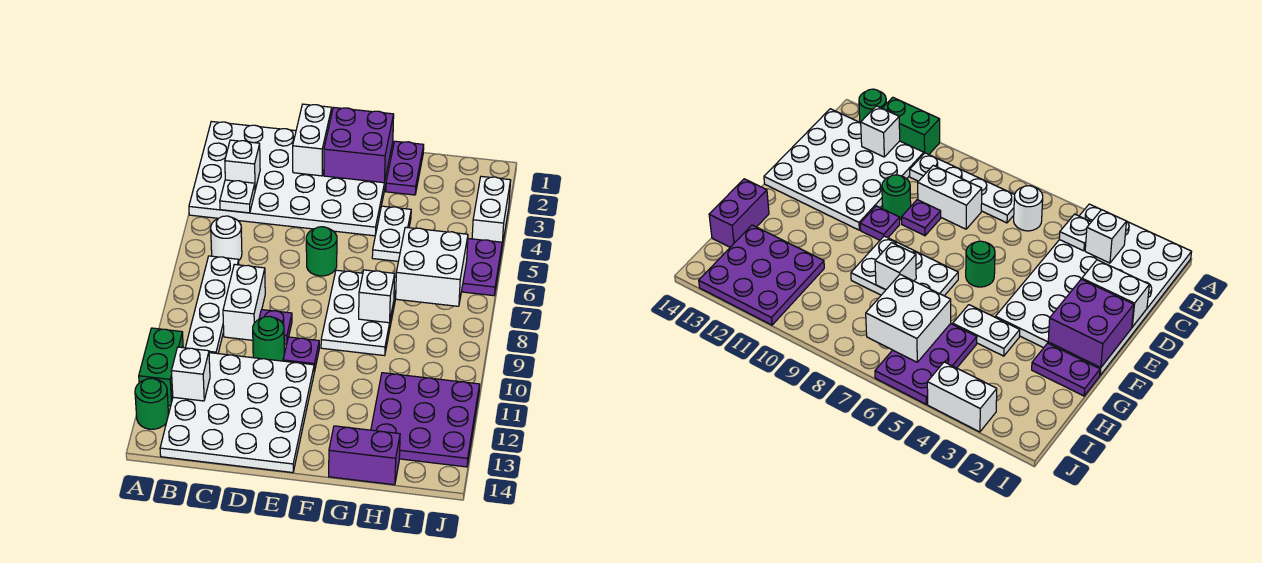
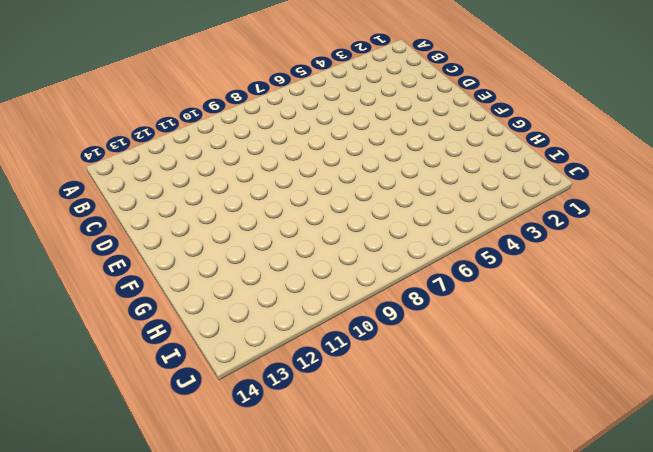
none -> white plate A1:F4 level 1
none -> green brick A11:A12 level 1
none -> green round brick A13 level 1

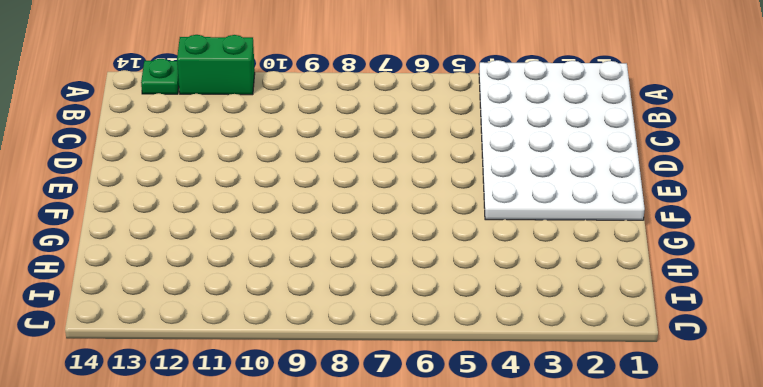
green plate A13 level 1 -> green round brick A13 level 1
none -> white round brick B6 level 1
none -> white plate B7:B10 level 1
none -> white plate B11:E14 level 1

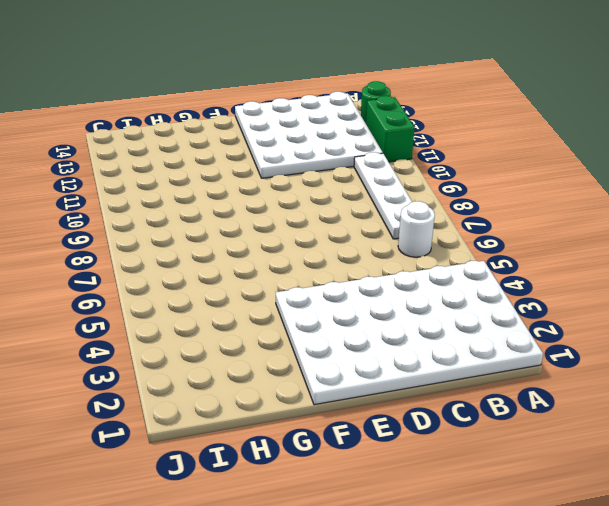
none -> white brick C8:C9 level 1
none -> purple plate D9 level 1
none -> green round brick D10 level 1

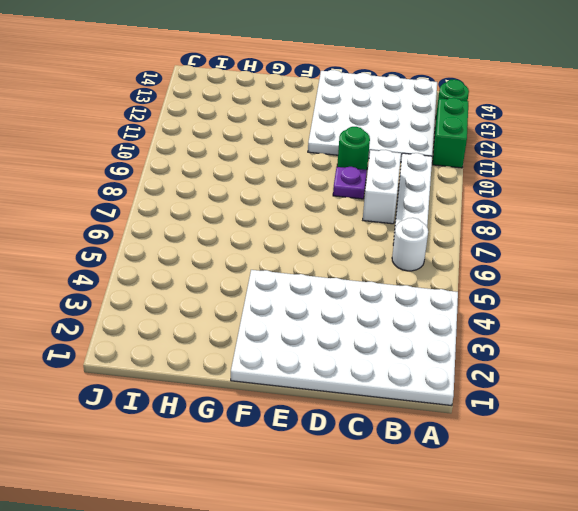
none -> green round brick E6 level 1
none -> purple plate E10 level 1
none -> white plate F7:G9 level 1

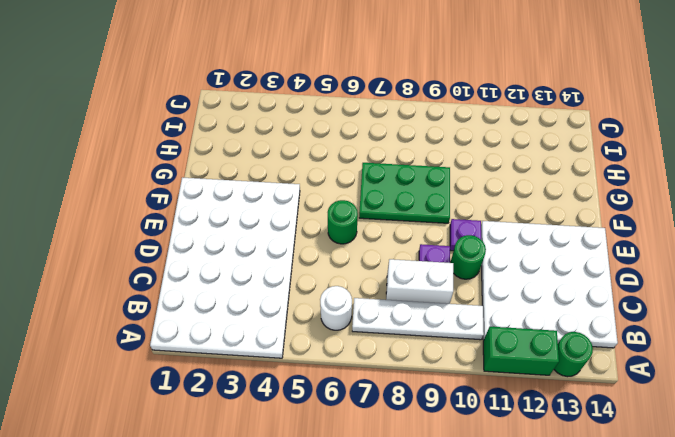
green plate F7:G9 level 1 -> white plate F7:G9 level 1
none -> purple plate G1:G2 level 1
none -> white plate G4:G5 level 1
none -> purple brick G14:H14 level 1

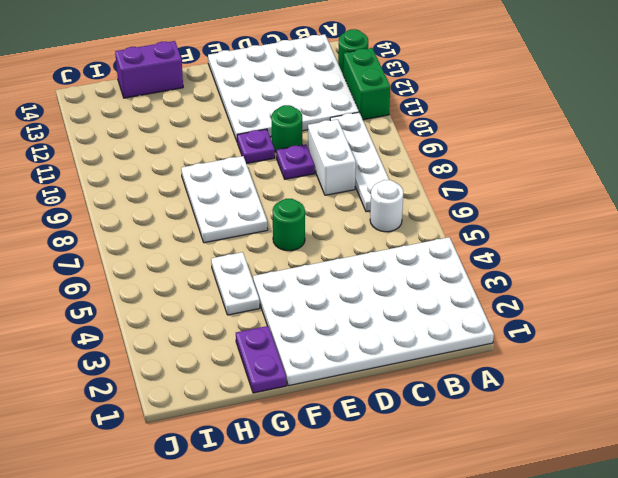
none -> purple plate H5:J6 level 1
none -> purple plate H11:J13 level 1
none -> white brick J3:J4 level 1

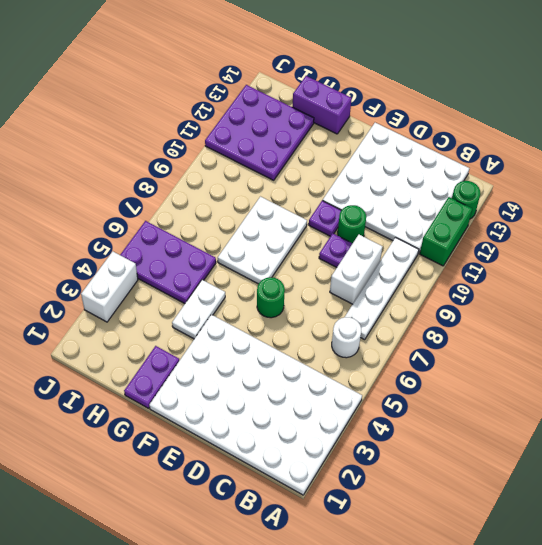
none -> white brick B3 level 2
none -> white plate B4 level 2
none -> white brick B12 level 2

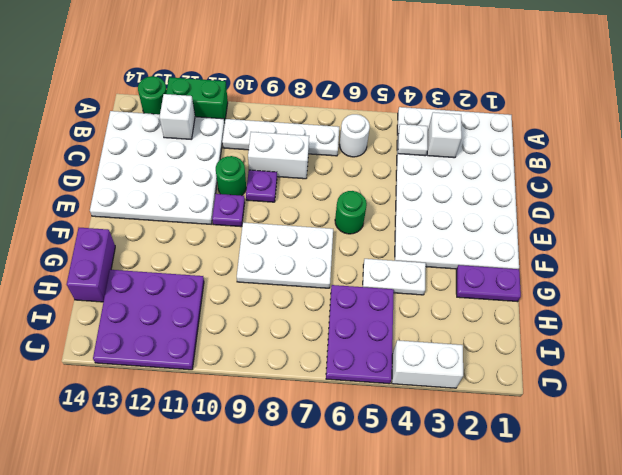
none -> white brick D1:D2 level 2
none -> purple brick E1:F2 level 2
none -> white brick G8 level 2

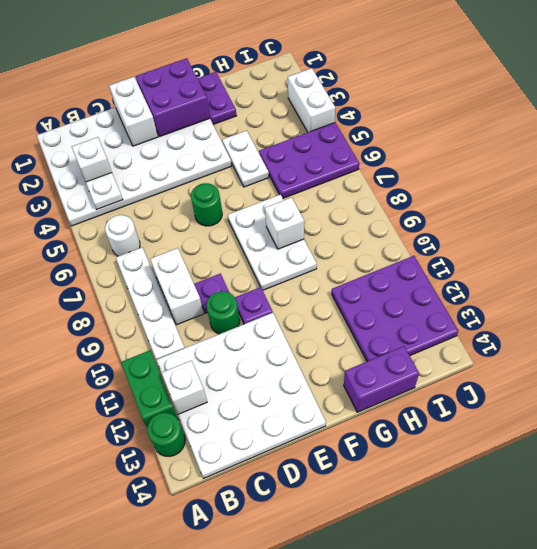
none -> white brick H6:I7 level 2

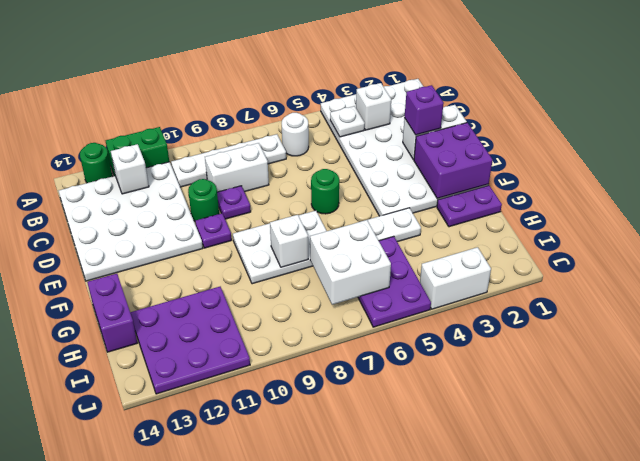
purple brick D2 level 3 -> none

